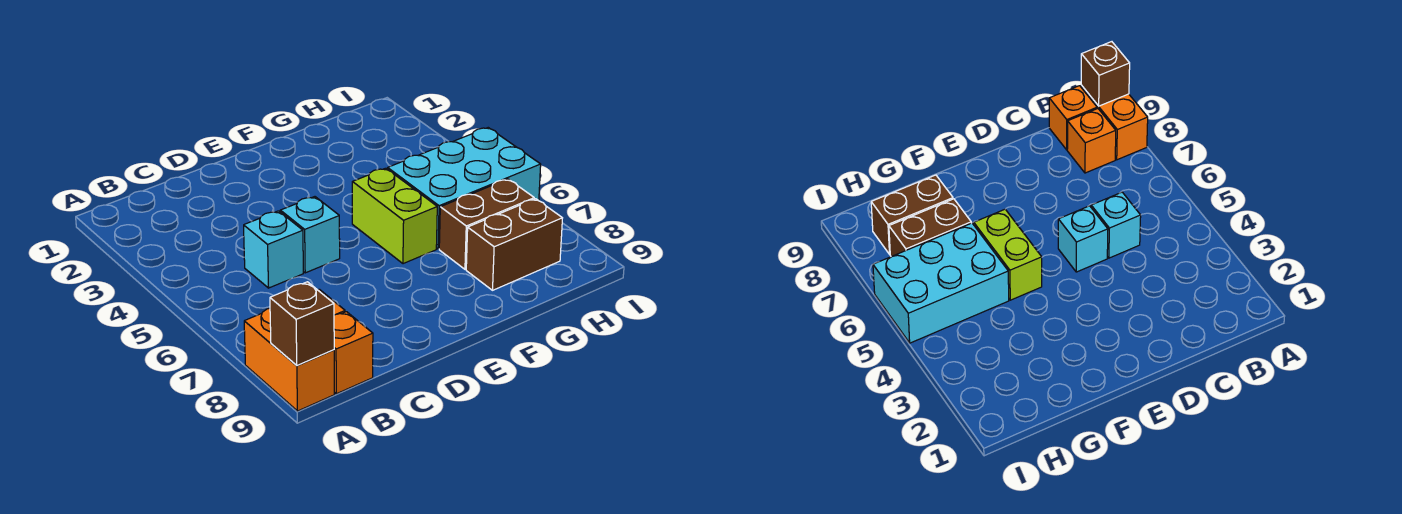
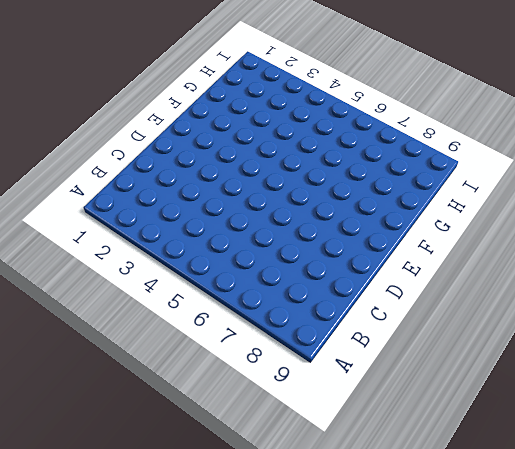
none -> orange brick A8:A9 level 1
none -> orange brick B8 level 1

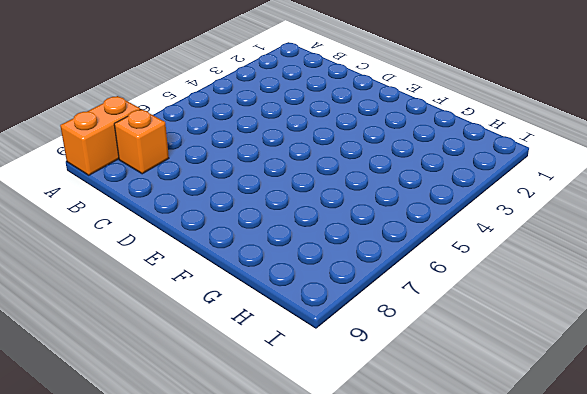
none -> orange brick B9 level 1
none -> cyan brick C5 level 1

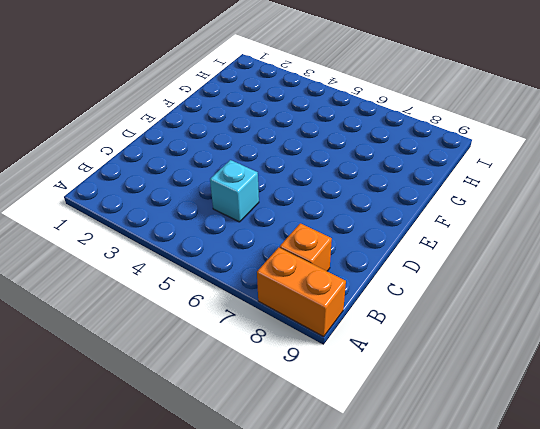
none -> orange brick B9 level 1
none -> cyan brick D5 level 1

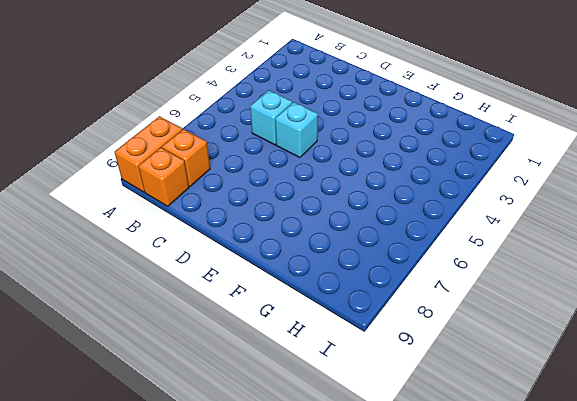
none -> lime brick F5:F6 level 1
none -> cyan brick G5:I6 level 1

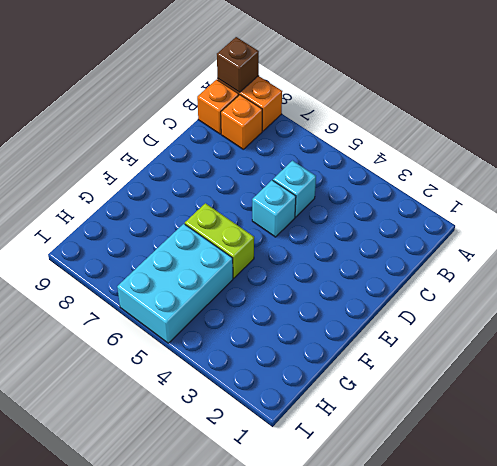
none -> brown brick G7:H7 level 1
none -> brown brick G8:H8 level 1

